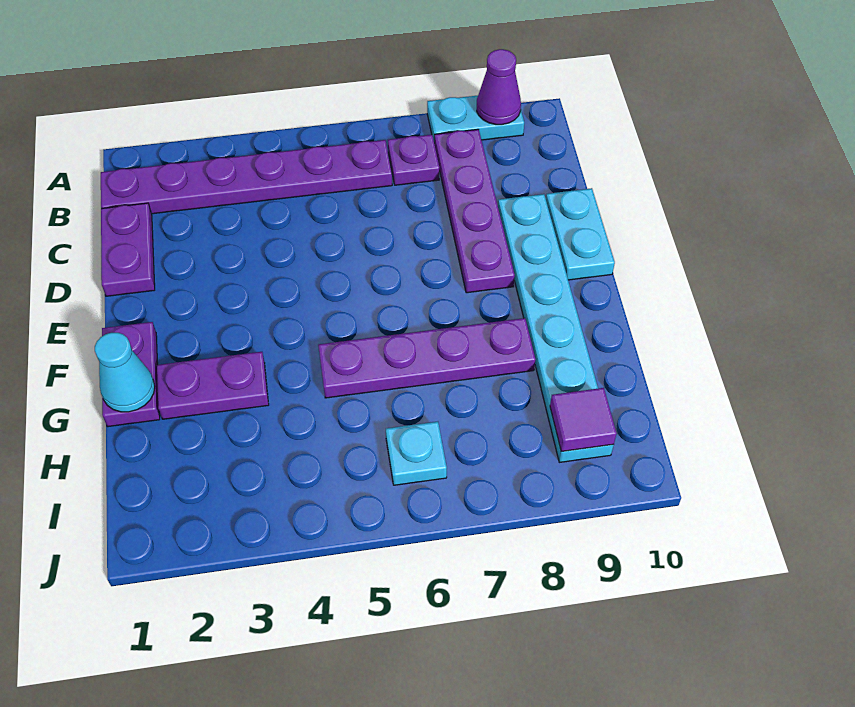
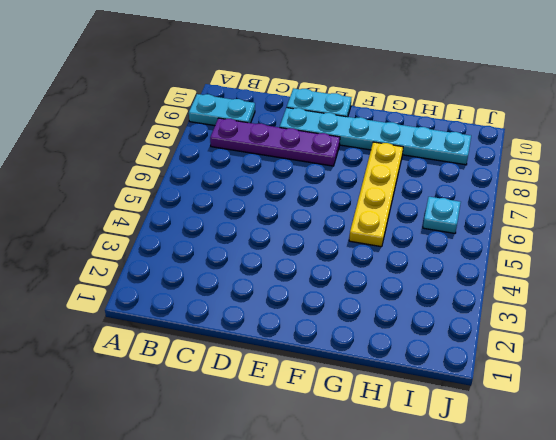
cyan plate A9:B9 level 1 -> cyan plate A8:A9 level 1
yellow plate G5:G8 level 1 -> purple plate G5:G8 level 1
none -> purple plate B1:B6 level 1
none -> purple plate B7 level 1
none -> purple plate C1:D1 level 1

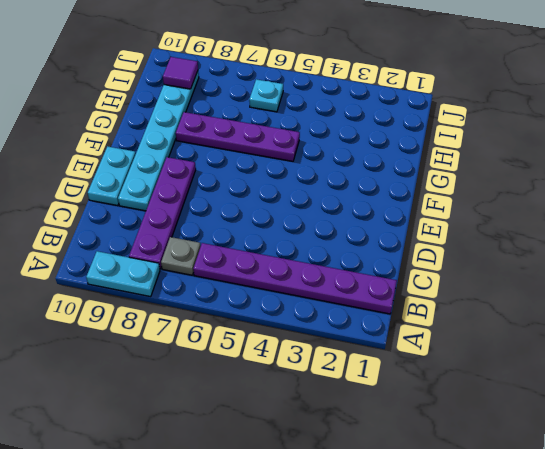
grey plate B7 level 1 -> purple plate B7 level 1
none -> purple plate C1:D1 level 1
none -> purple plate F1:G1 level 1
none -> purple plate G2:G3 level 1

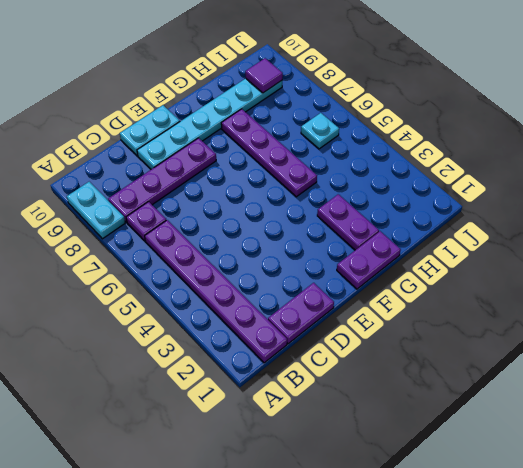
none -> purple cone A9 level 2
none -> cyan cone G1 level 2

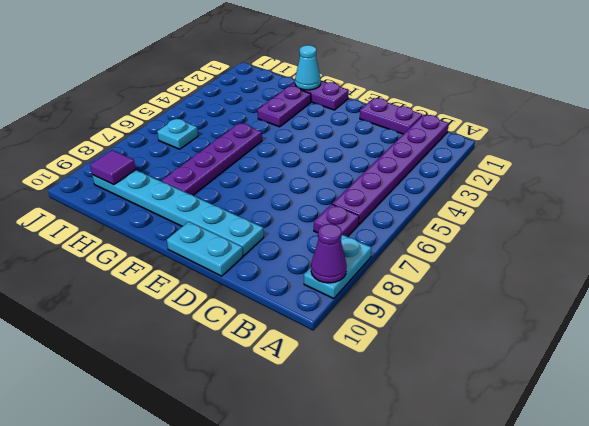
none -> purple plate B8:E8 level 1

